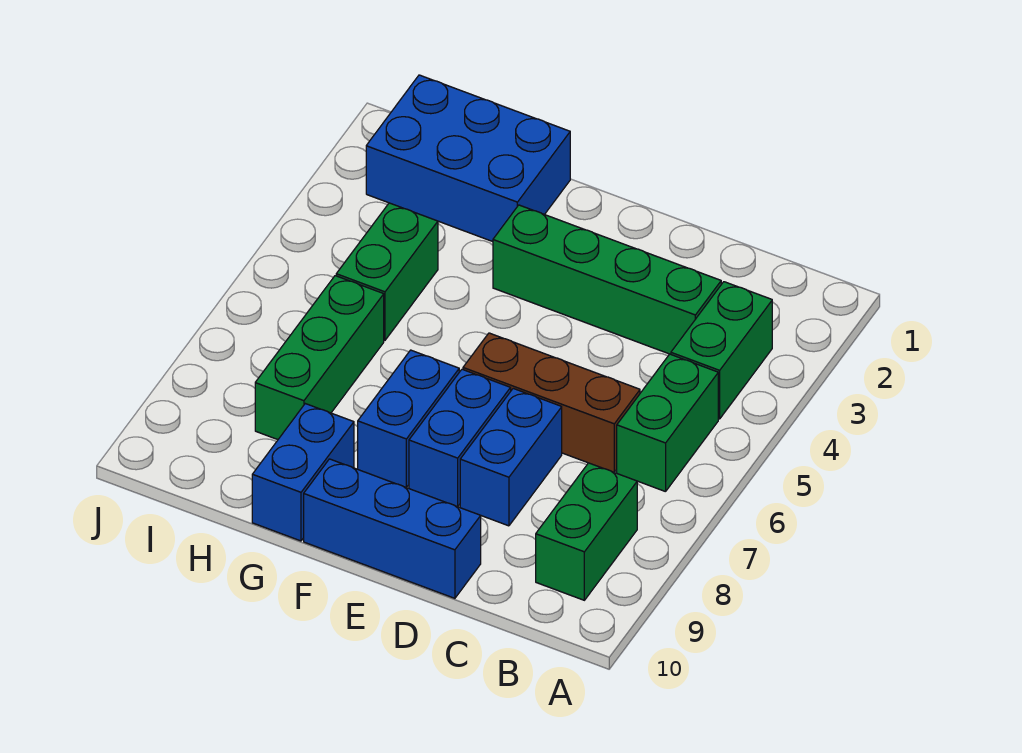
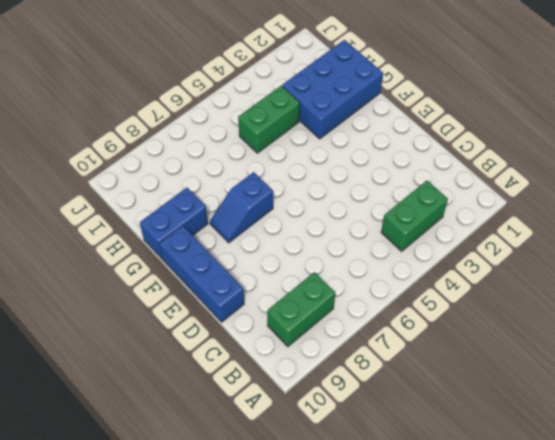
blue slope F7:F8 level 1 top 7 -> blue brick F7:F8 level 1
blue brick G1:H3 level 1 -> blue brick G1:I2 level 1
none -> green brick B5:B6 level 1
none -> green brick C3:F3 level 1
none -> brown brick C6:E6 level 1

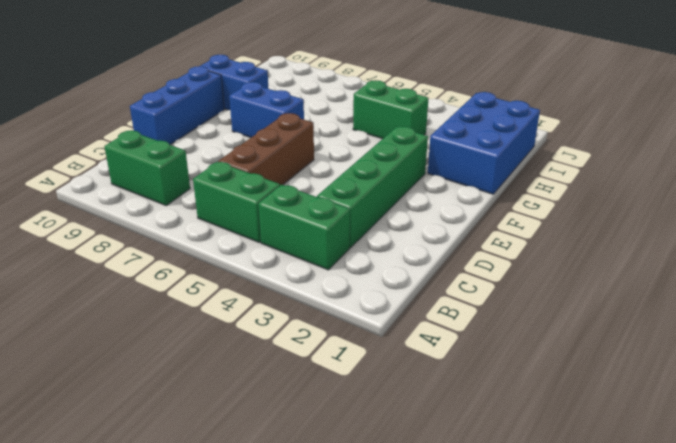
none -> blue brick D7:D8 level 1
none -> blue brick E7:E8 level 1
none -> green brick H6:H8 level 1

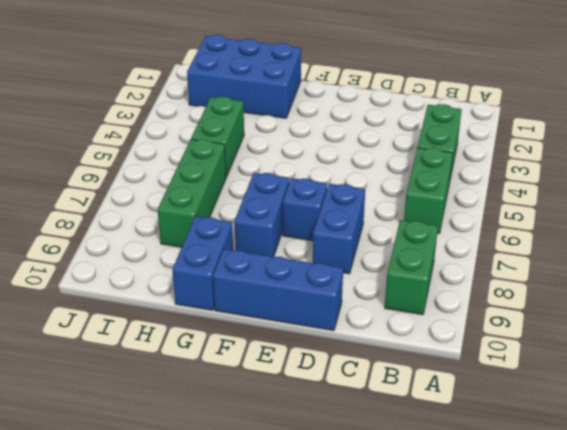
blue brick E7 level 1 -> blue brick E7:E8 level 1
none -> green brick C3:F3 level 1
none -> brown brick C6:E6 level 1

